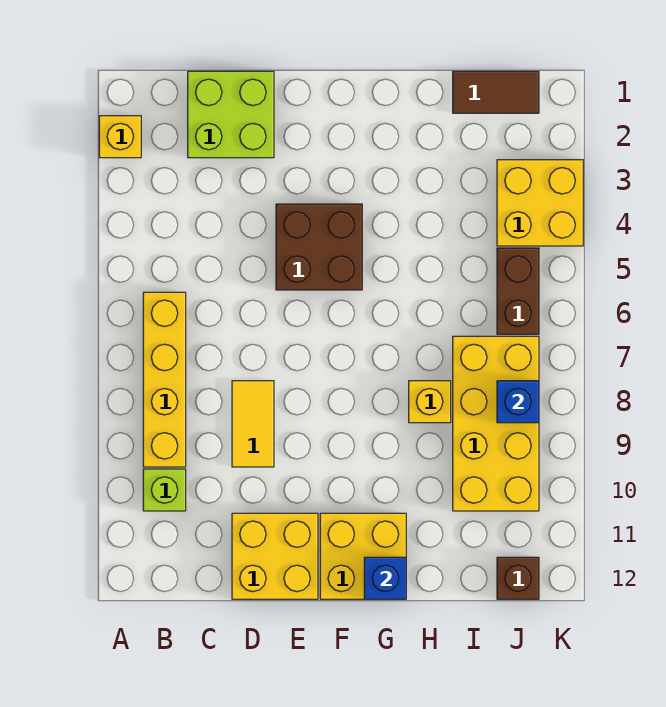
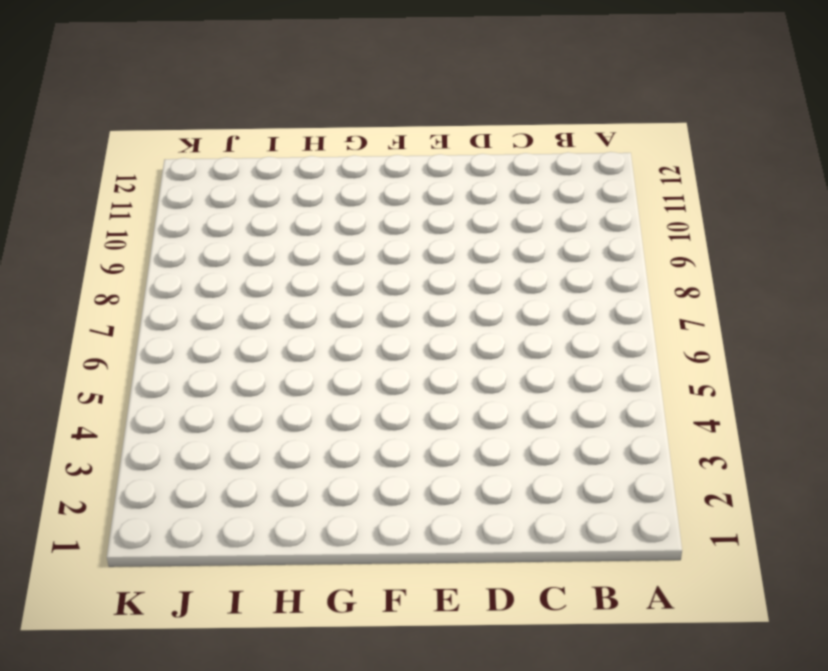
none -> yellow brick A2 level 1
none -> yellow brick B6:B9 level 1
none -> lime brick B10 level 1

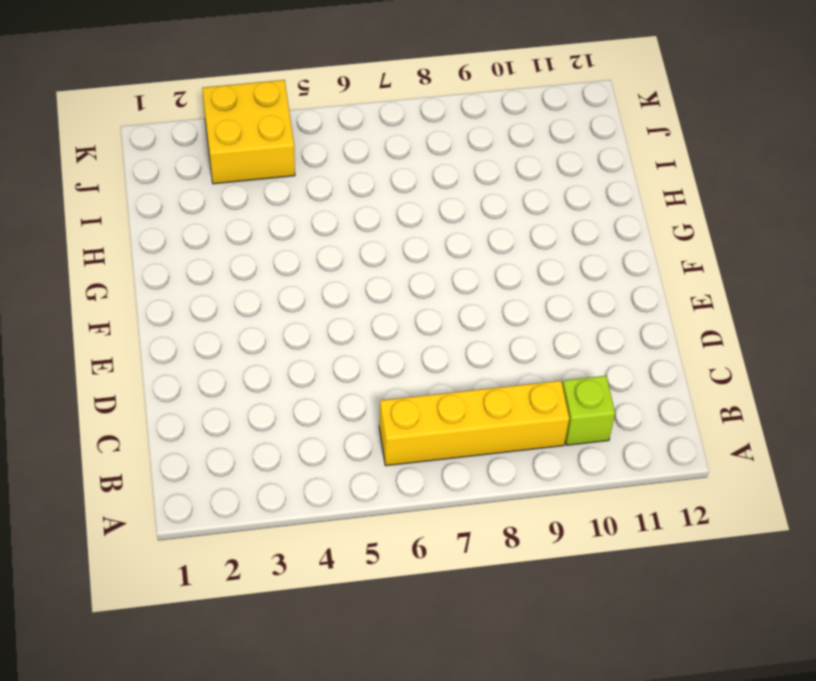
none -> yellow brick A2 level 1
none -> lime brick C1:D2 level 1
none -> yellow tile D8:D9 level 1

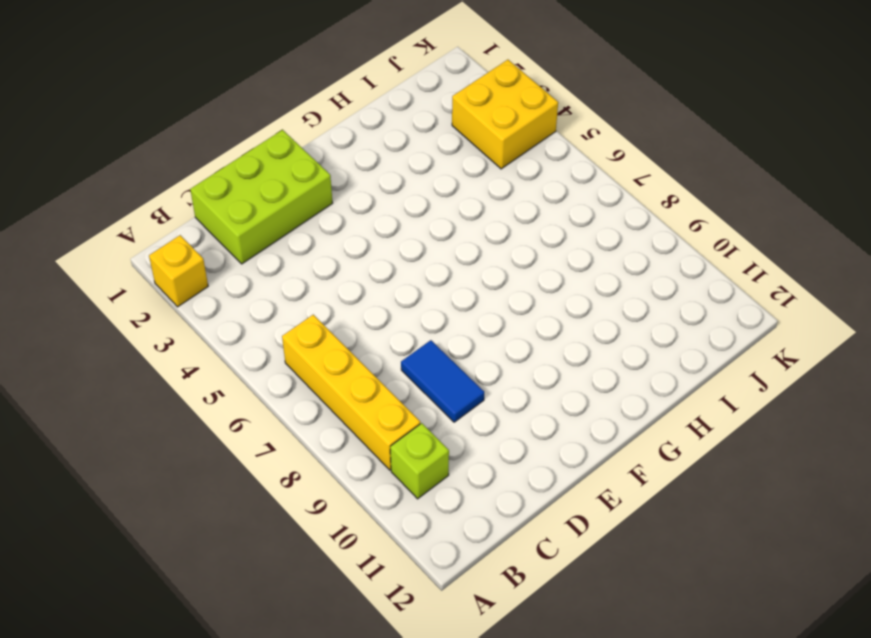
lime brick C1:E2 level 1 -> lime brick C1:D2 level 1
blue tile D8:D9 level 1 -> yellow tile D8:D9 level 1
none -> yellow brick D11:E12 level 1
none -> brown brick E4:F5 level 1
none -> yellow brick F11:G12 level 1

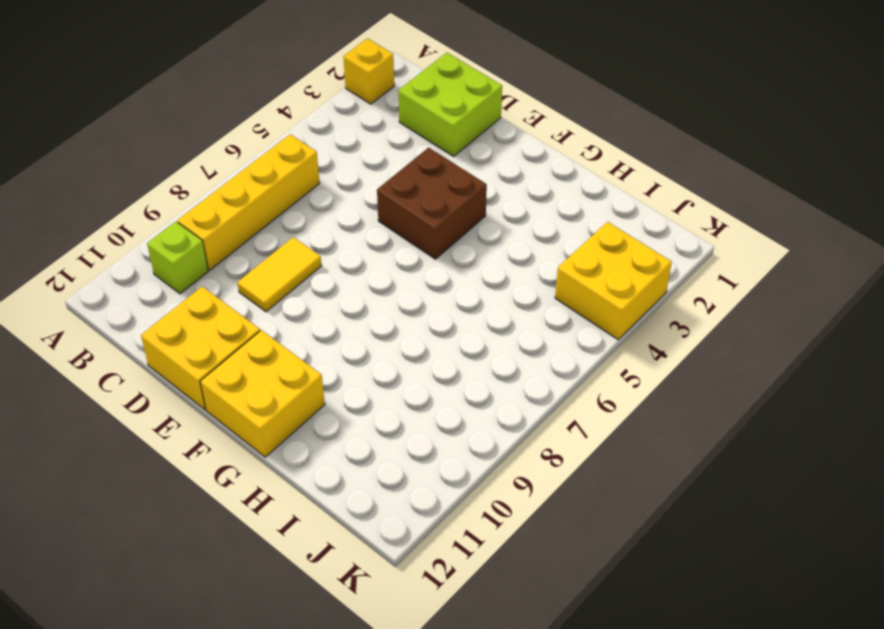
none -> yellow brick H8 level 1
none -> brown tile I1:J1 level 1
none -> yellow brick I7:J10 level 1

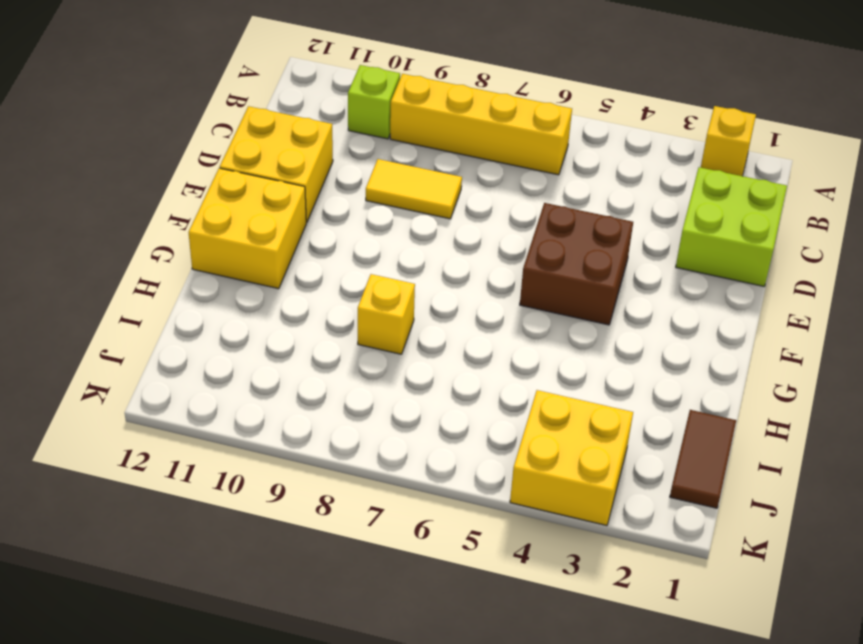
none -> yellow brick I7:J10 level 1
none -> brown brick J5:J6 level 1
none -> brown brick J12 level 1

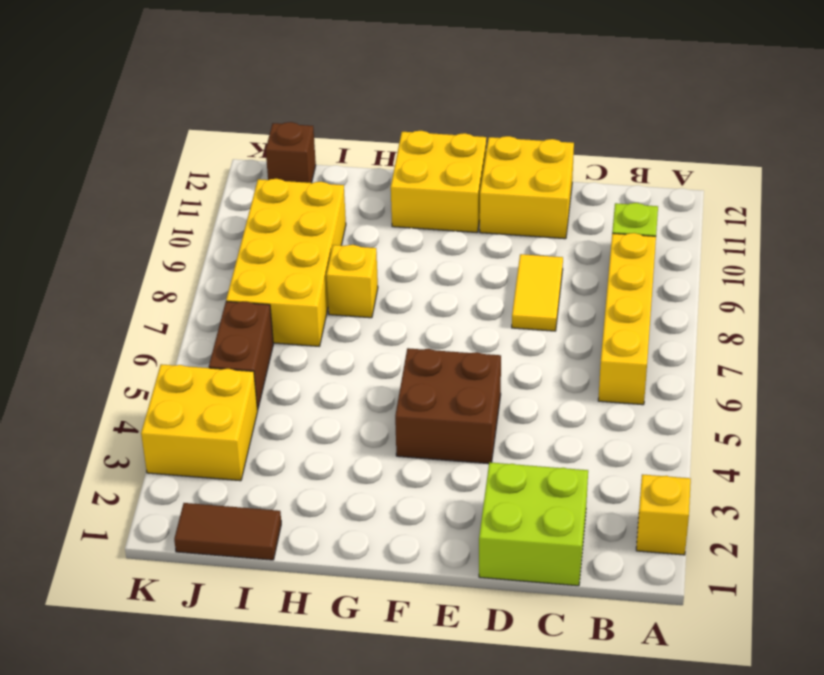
none -> blue brick G12 level 2
none -> blue brick J8 level 2

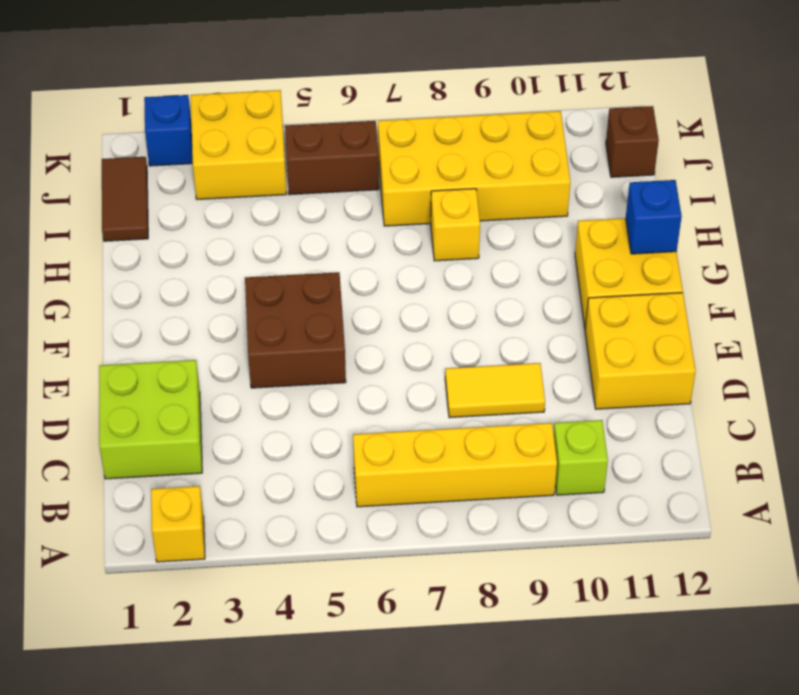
blue brick K2 level 1 -> blue brick J8 level 2

